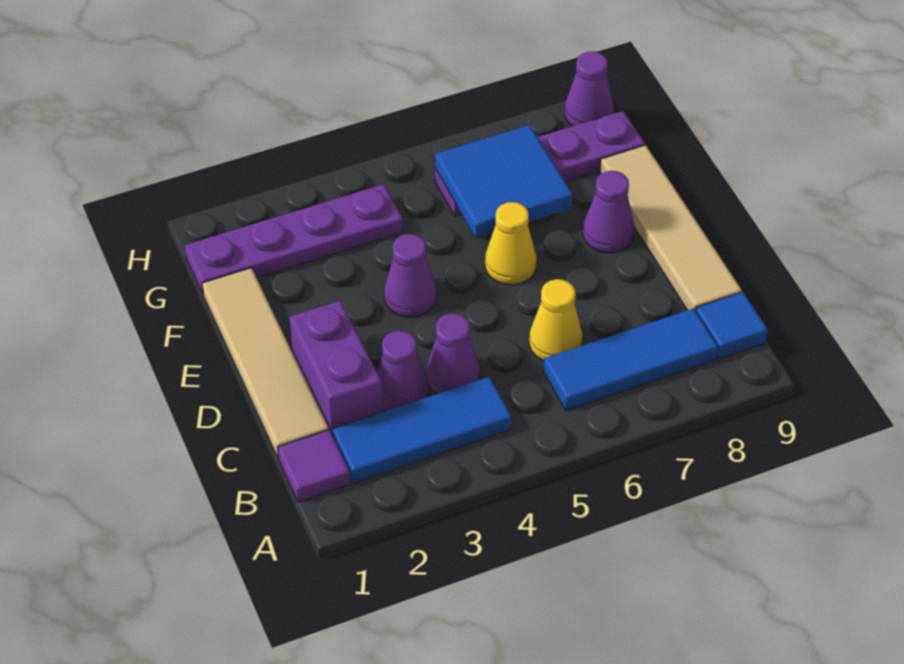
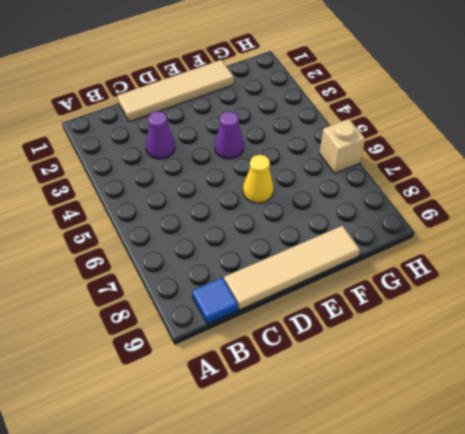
tan brick H6 level 1 -> none
none -> purple tile B1 level 1
none -> blue tile B2:B4 level 1
none -> blue tile B6:B8 level 1

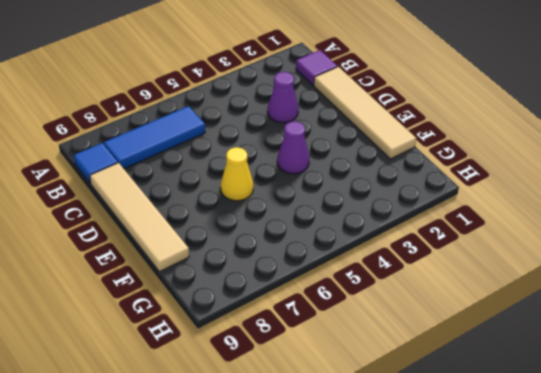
none -> blue tile B2:B4 level 1
none -> purple brick C2:D2 level 1
none -> purple cone C4 level 1

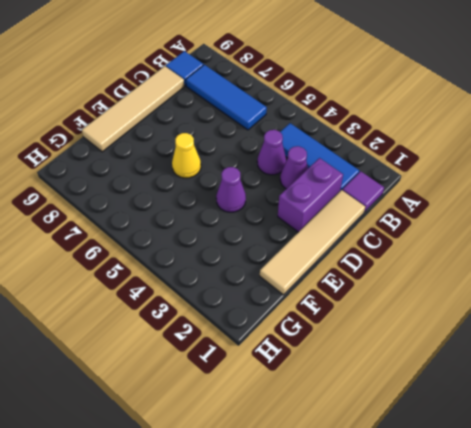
none -> yellow cone C6 level 1
none -> purple cone E8 level 1
none -> purple plate G1:G4 level 1

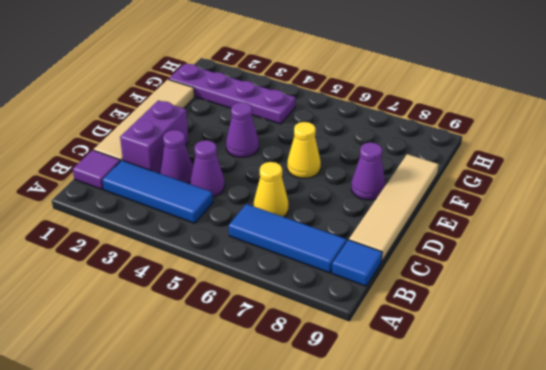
none -> purple plate G6:G9 level 1
none -> purple cone H9 level 1
none -> blue tile F6:G7 level 2

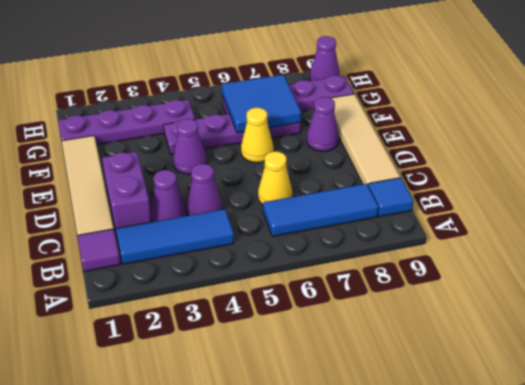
purple plate F4:F7 level 1 -> none

